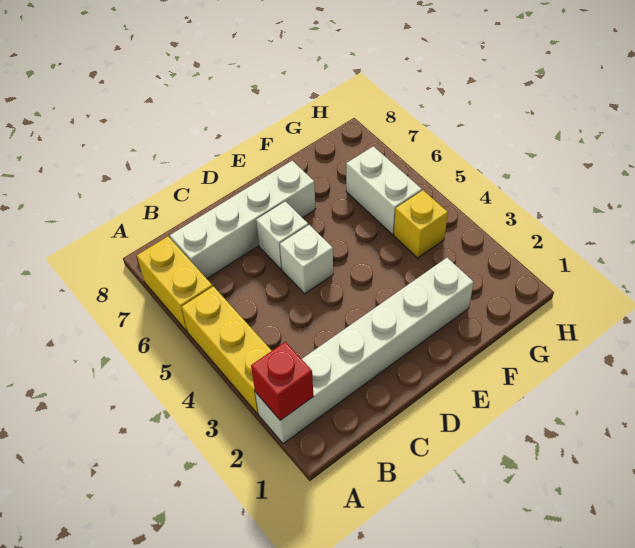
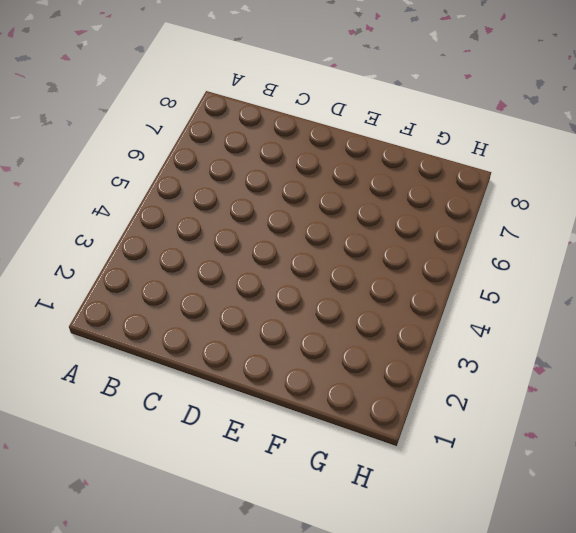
none -> white brick A2:F2 level 1
none -> yellow brick A3:A5 level 1

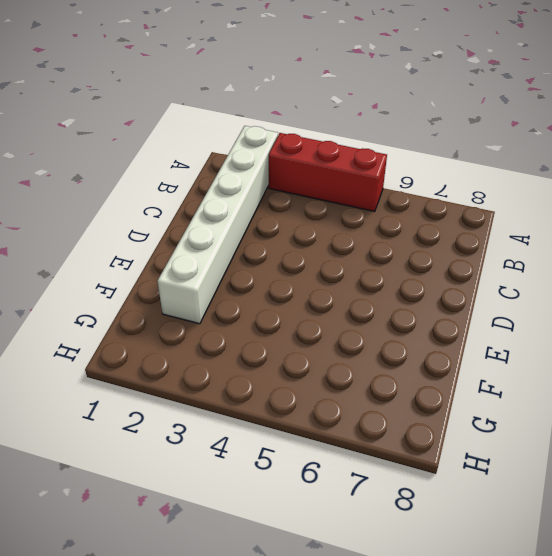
red brick A3:A5 level 1 -> yellow brick A3:A5 level 1
none -> yellow brick A6:A7 level 1
none -> white brick B7:E7 level 1

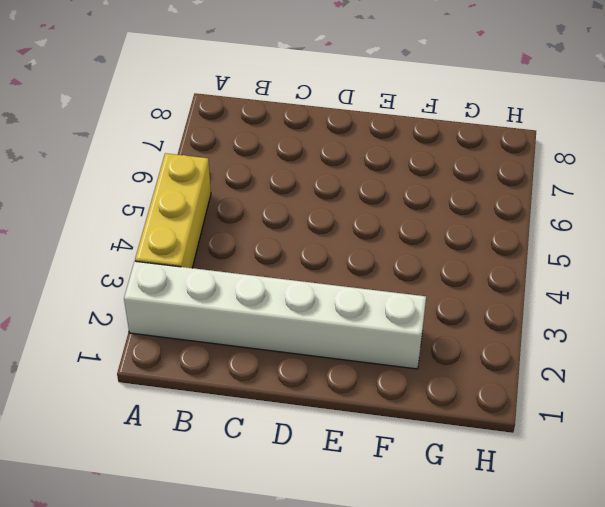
none -> yellow brick A6:A7 level 1
none -> white brick B7:E7 level 1

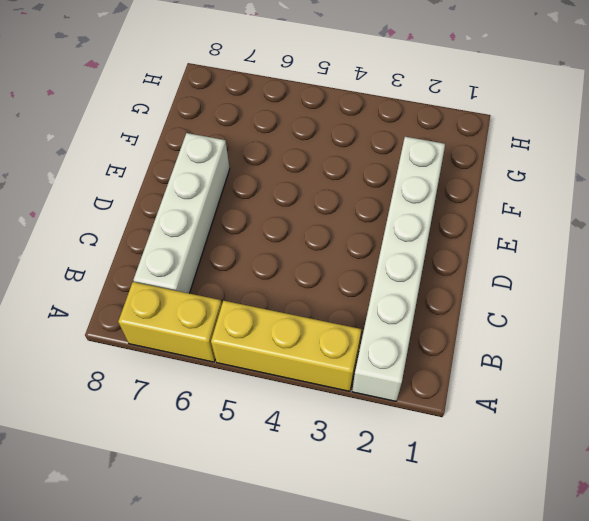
none -> white brick D5 level 1
none -> white brick D6 level 1

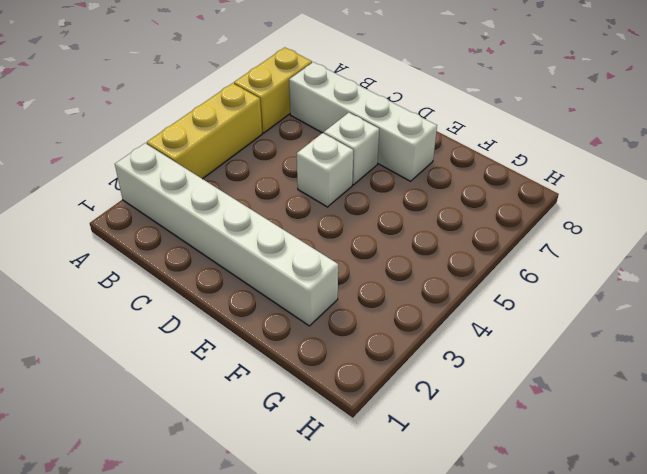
none -> yellow brick G4 level 1
none -> white brick G5:G6 level 1

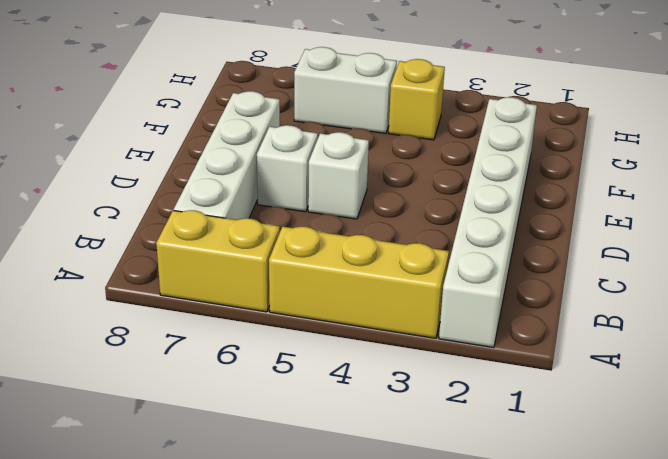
none -> red brick A2 level 2

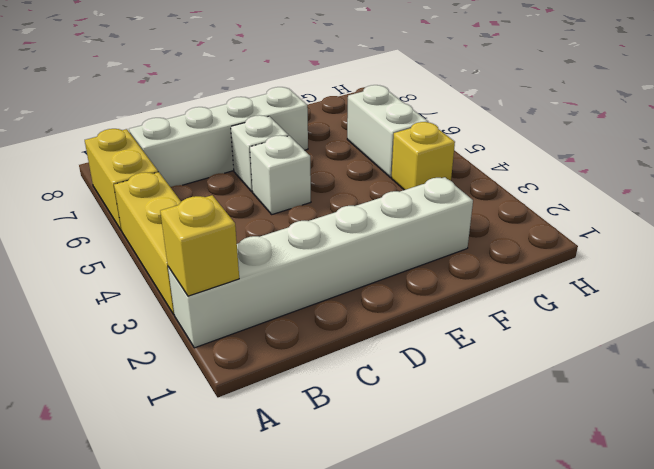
yellow brick A2 level 2 -> red brick A2 level 2

